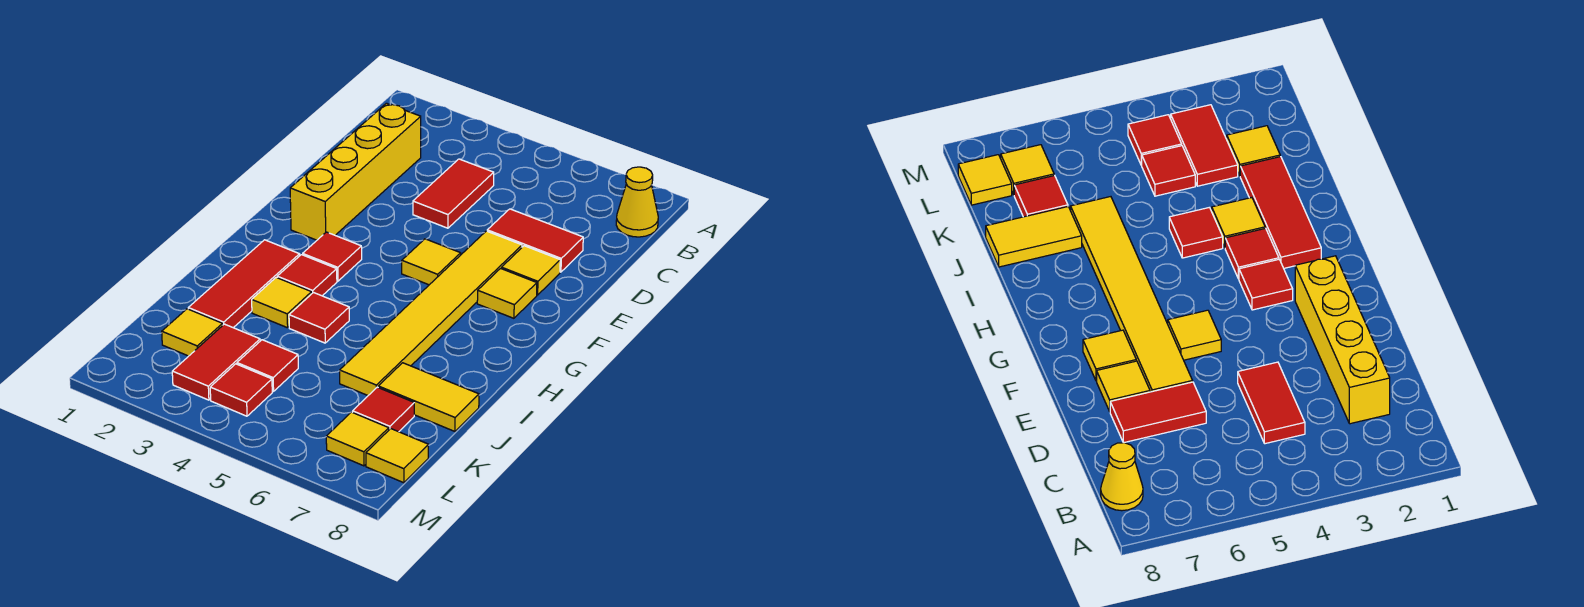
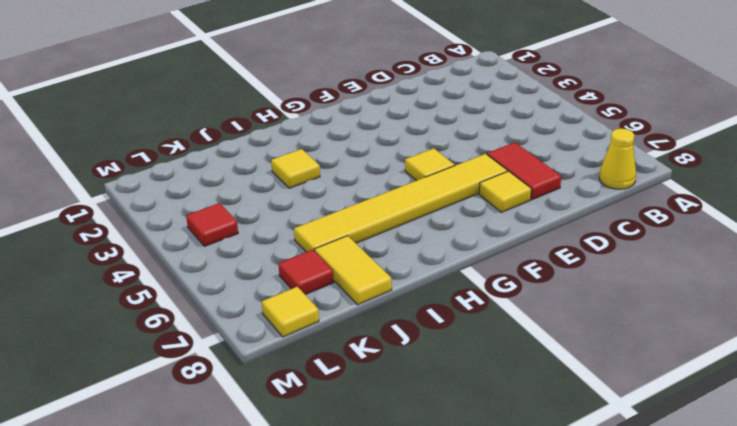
none -> yellow brick C2:F2 level 1
none -> red tile C4:D4 level 1
none -> yellow tile F7 level 1

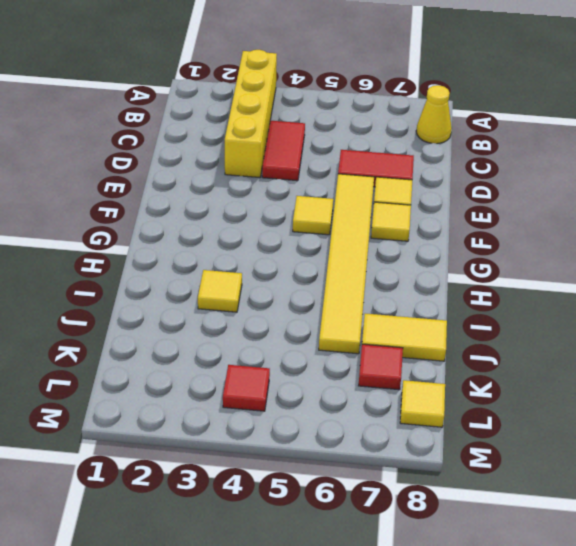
yellow brick A3:D3 level 1 -> yellow brick C2:F2 level 1
none -> red tile G3 level 1
none -> red tile H2:J2 level 1
none -> red tile H3 level 1

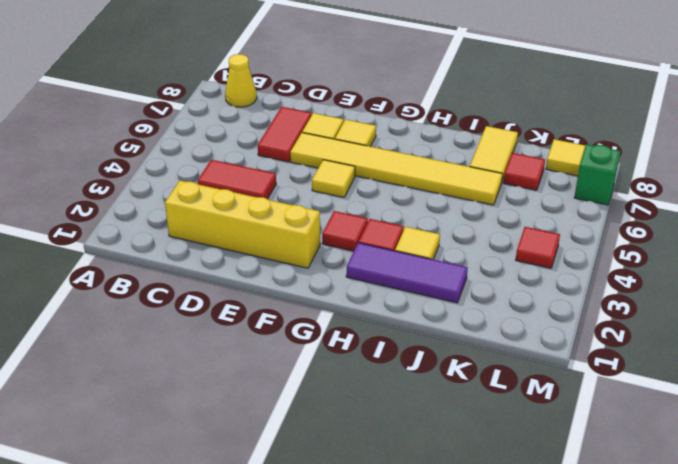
purple tile H2:J2 level 1 -> red tile H2:J2 level 1
green brick M7 level 1 -> none
none -> red tile I4 level 1
none -> yellow tile K2 level 1
none -> red tile K3:L3 level 1

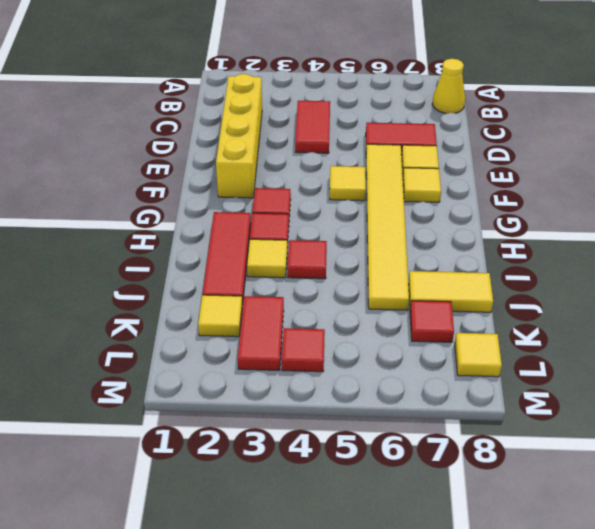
none -> red tile K4 level 1
none -> yellow tile L7 level 1

